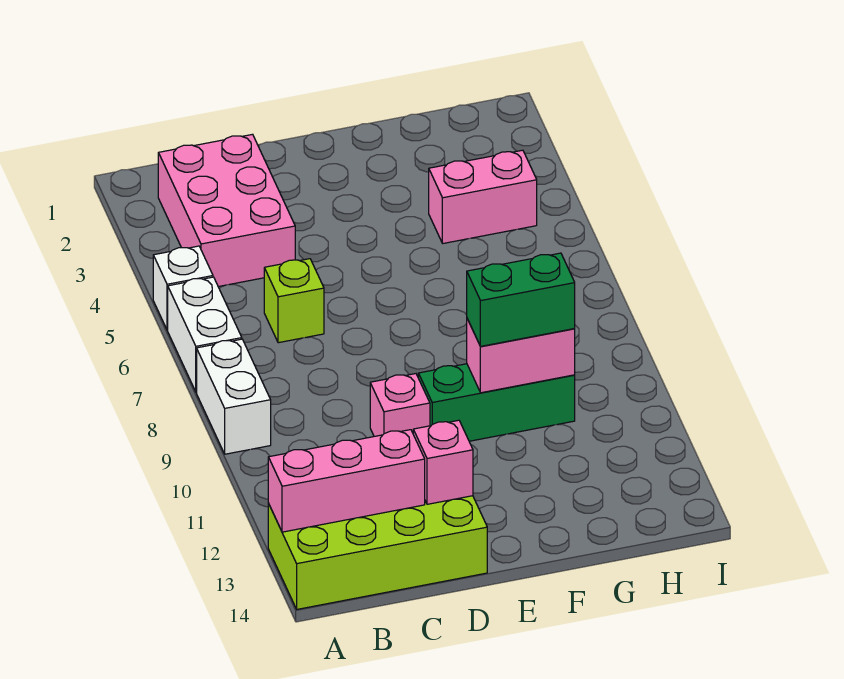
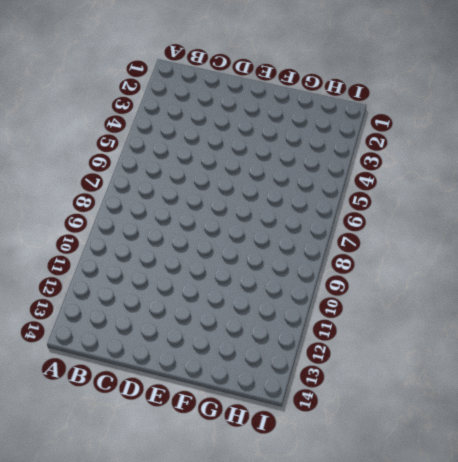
none -> white brick A5 level 1
none -> white brick A6:A7 level 1
none -> white brick A8:A9 level 1

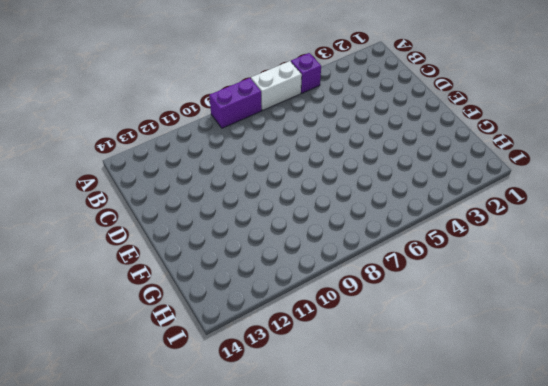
purple brick A5 level 1 -> white brick A5 level 1
purple brick A8:A9 level 1 -> white brick A8:A9 level 1
none -> lime brick A13:D14 level 1
none -> pink brick B2:C4 level 1
none -> lime brick C6 level 1

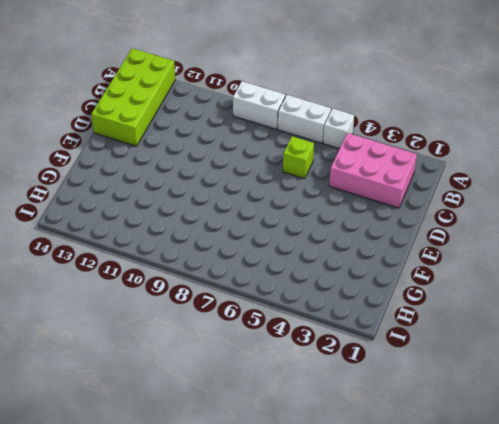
none -> pink brick D10 level 1
none -> green brick E10:G10 level 1
none -> pink brick G4:H4 level 1

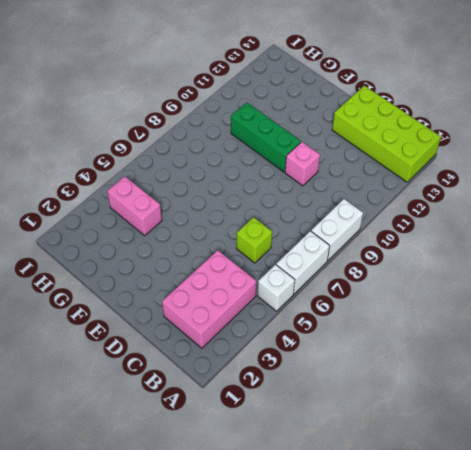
none -> pink brick A13:C13 level 2
none -> pink brick D13 level 2
none -> pink brick F10:G10 level 2

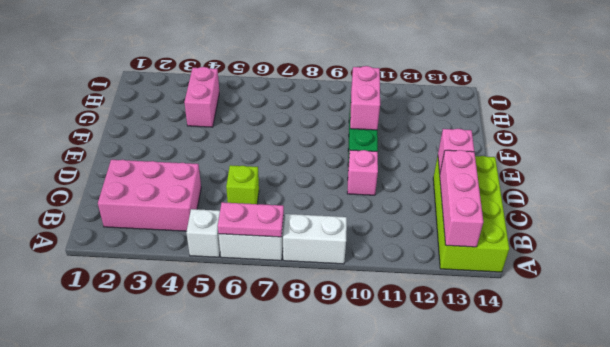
pink plate A6:A7 level 2 -> none
none -> green brick F10:G10 level 3

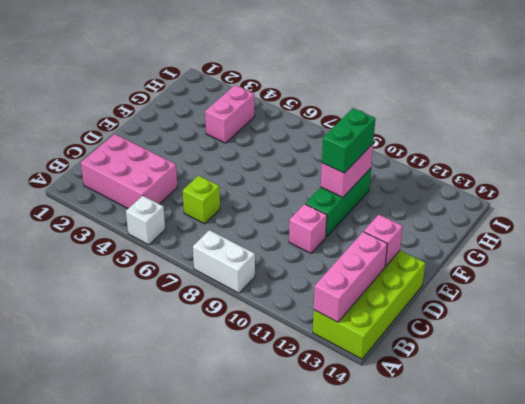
none -> white brick A6:A7 level 1

